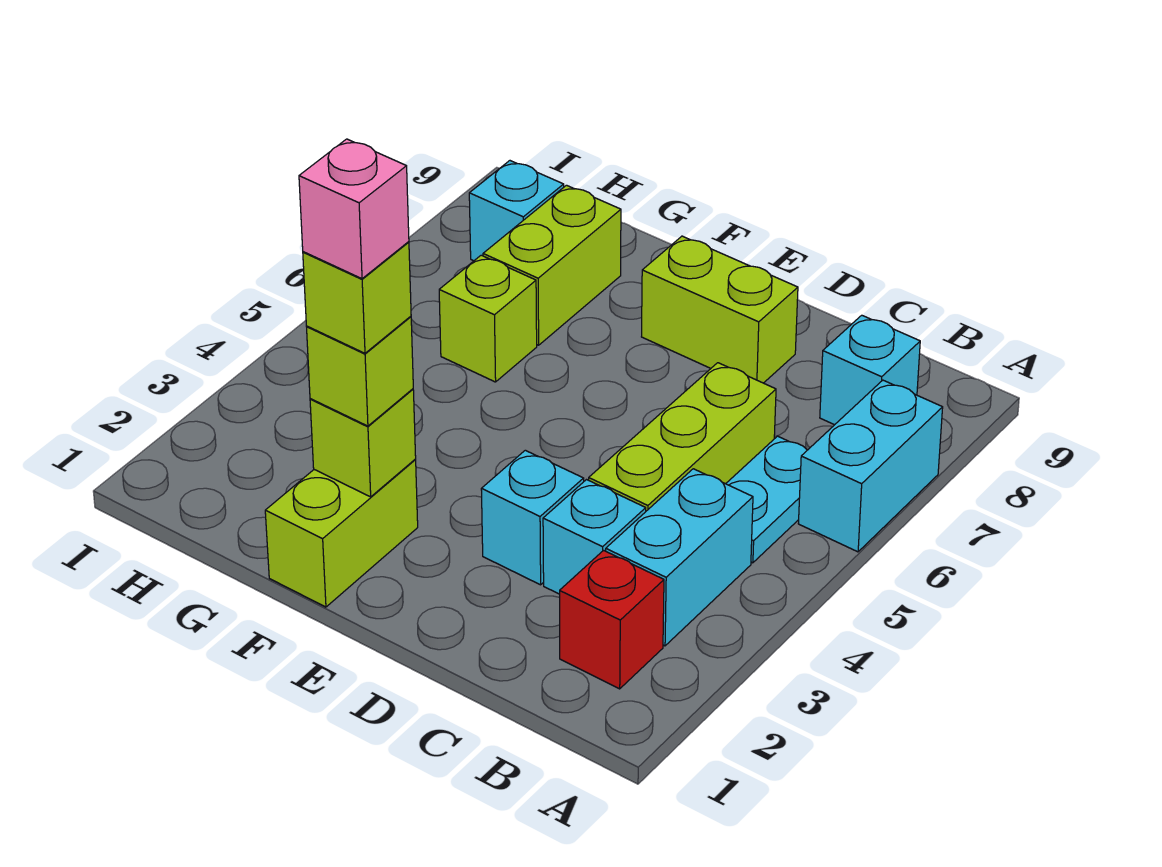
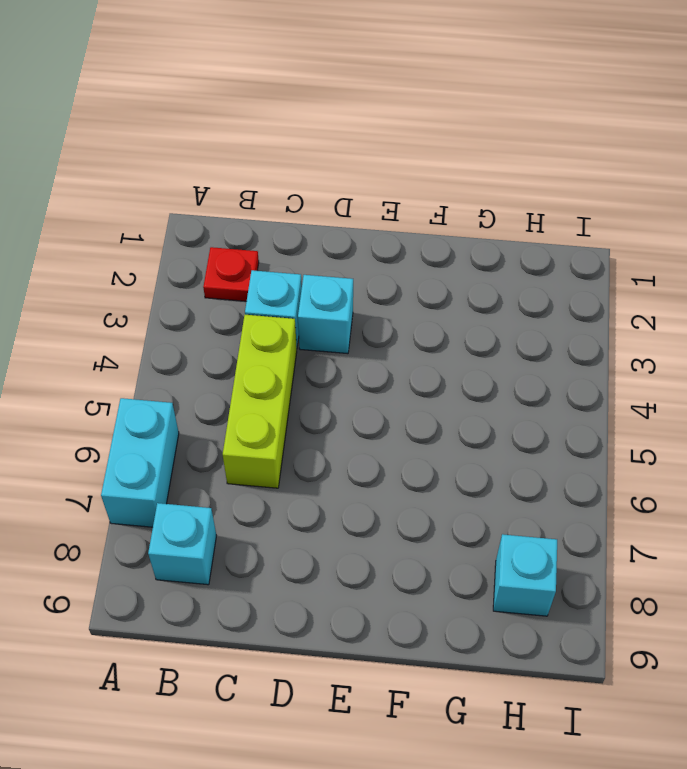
red plate B2 level 1 -> red brick B2 level 1
none -> cyan brick B3:B4 level 1
none -> cyan plate B5:B6 level 1
none -> lime brick D8:E8 level 1

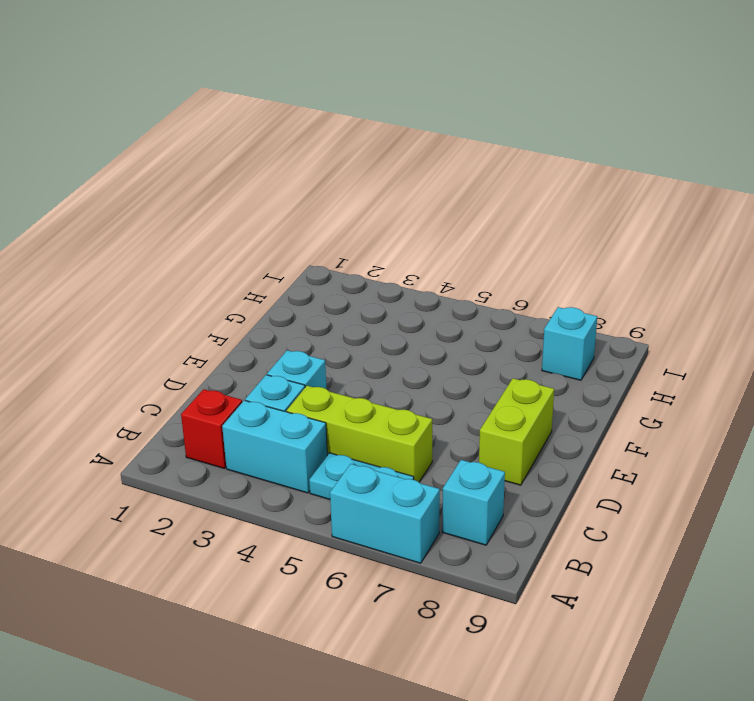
none -> lime brick F1:F2 level 1
none -> lime brick G6 level 1
none -> lime brick G7:G8 level 1

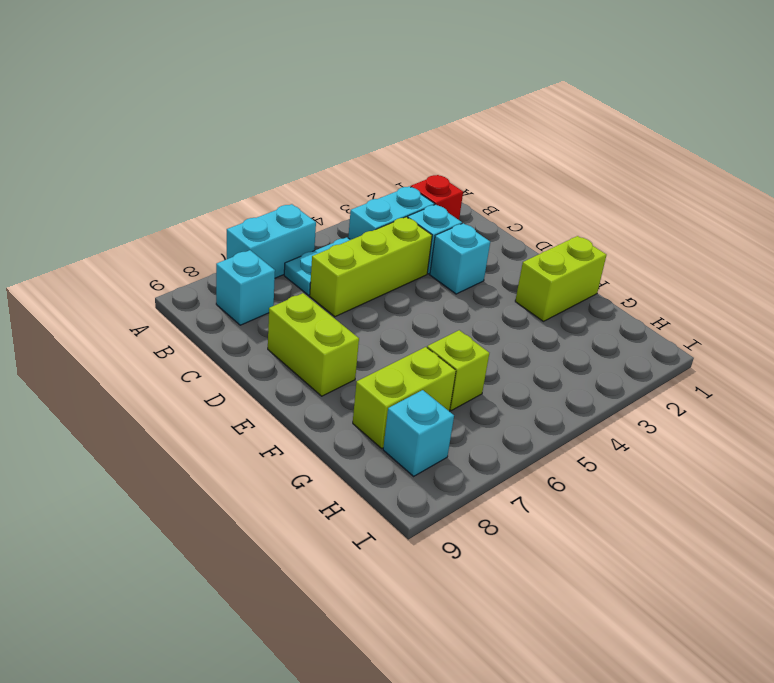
none -> lime brick F2 level 2
none -> lime brick F2 level 3
none -> lime brick F2 level 4

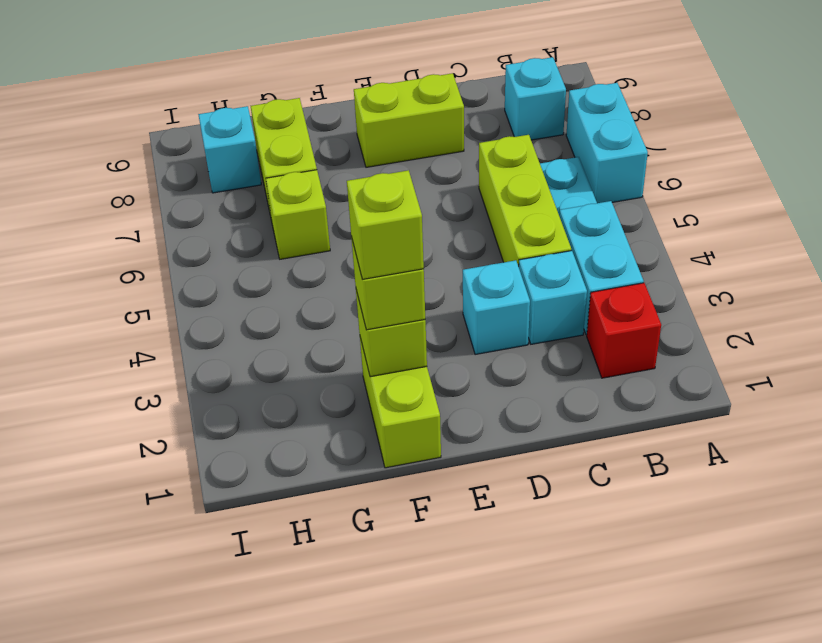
none -> pink brick F2 level 5

